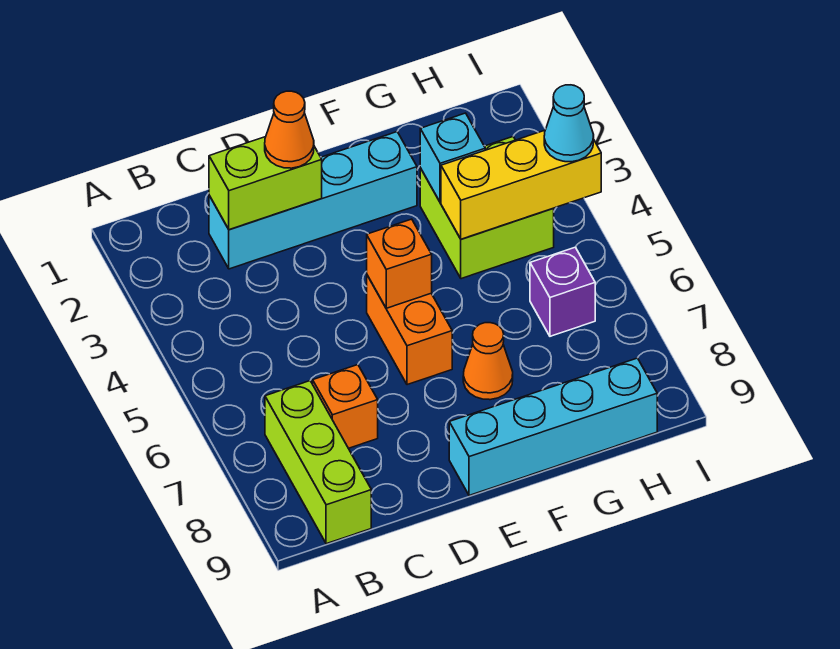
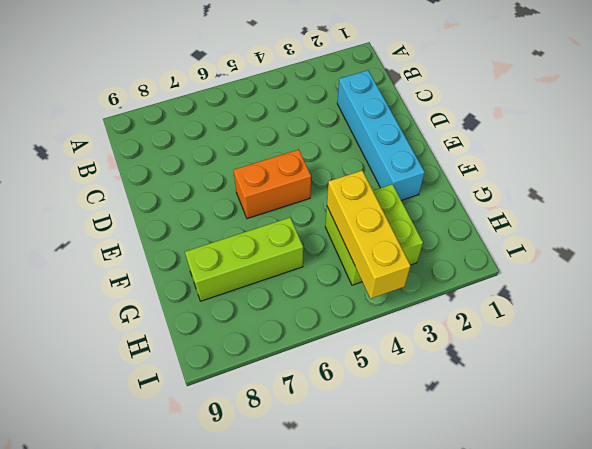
lime brick G6:G8 level 1 -> lime brick B7:B9 level 1
none -> orange brick C7 level 1
none -> cyan brick E9:H9 level 1
none -> orange cone F7 level 1

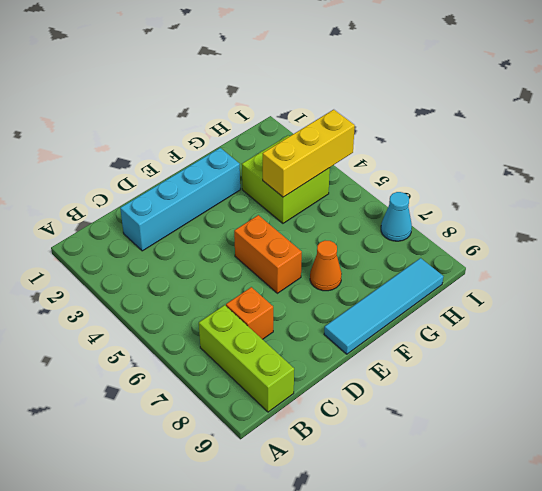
cyan tile E9:H9 level 1 -> cyan brick E9:H9 level 1
cyan cone I7 level 1 -> cyan cone I4 level 3
none -> purple brick H6 level 1
none -> lime brick C2:D2 level 2
none -> orange brick E5 level 2

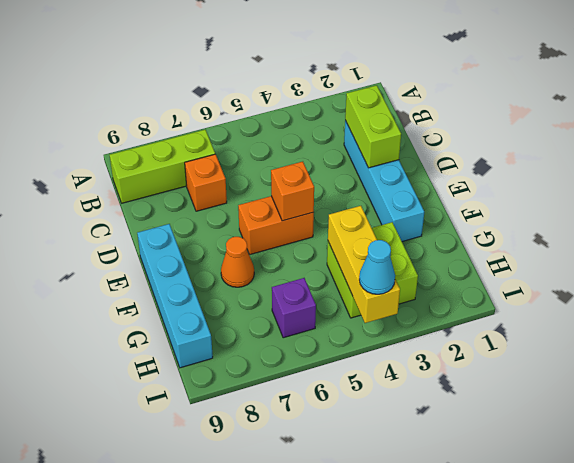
none -> cyan brick G3 level 2
none -> orange cone D2 level 3

